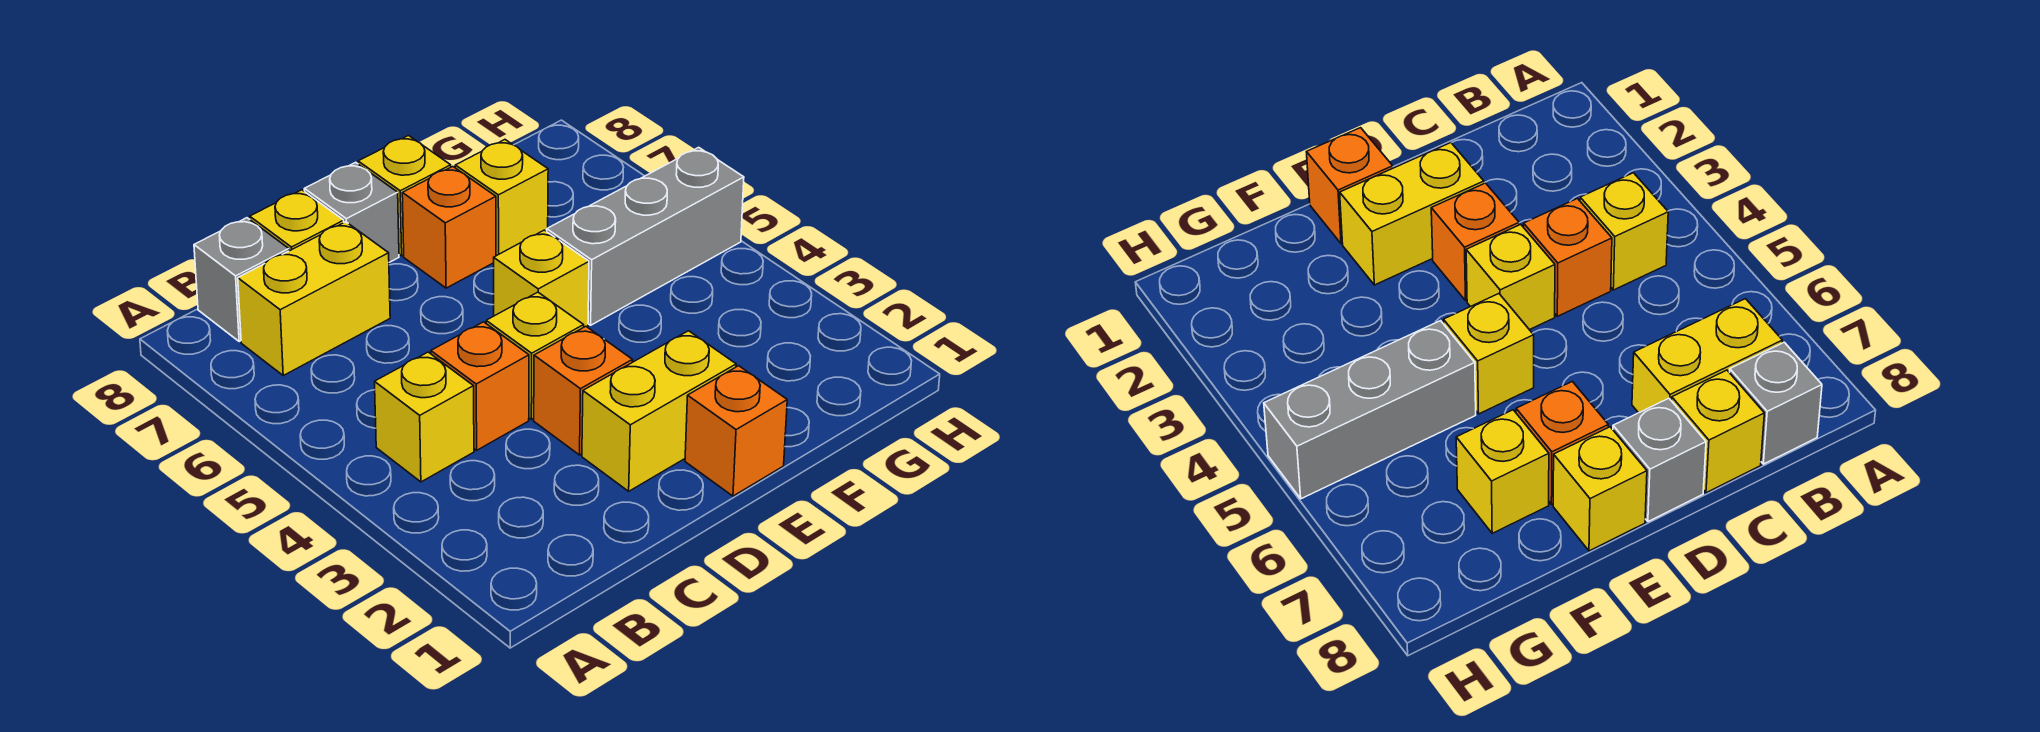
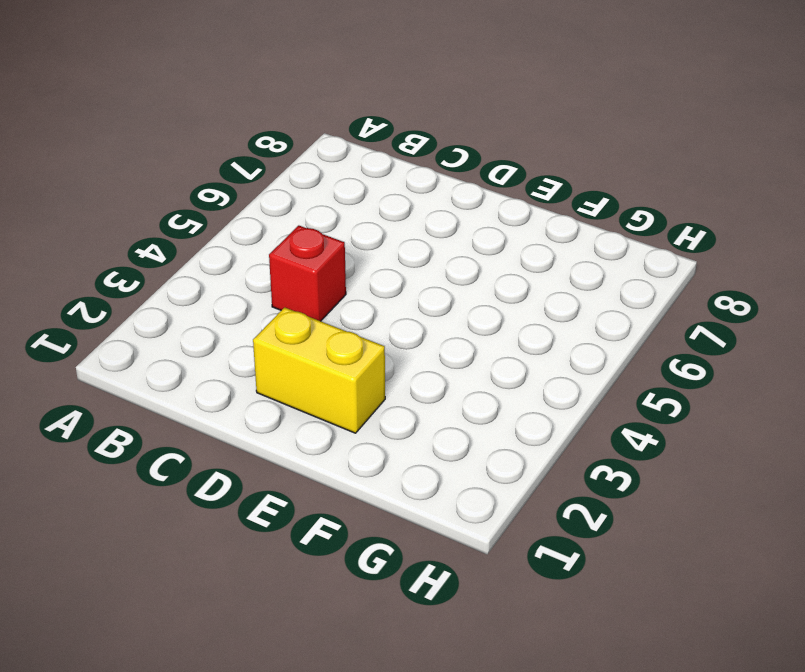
red brick C4 level 1 -> orange brick C4 level 1
none -> yellow brick B4 level 1
none -> yellow brick B7:C7 level 1
none -> grey brick B8 level 1

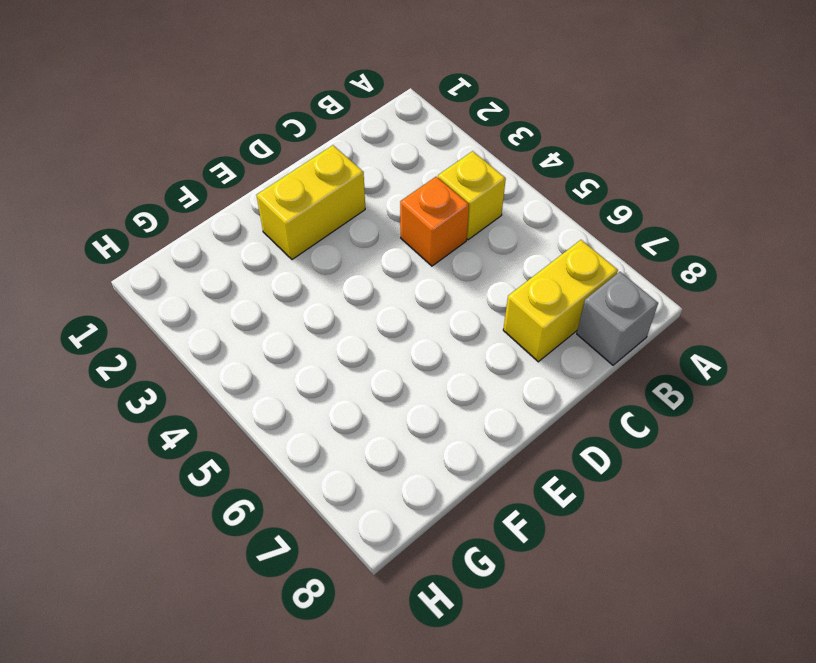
none -> yellow brick C8 level 1
none -> orange brick D3 level 1
none -> yellow brick D4 level 1

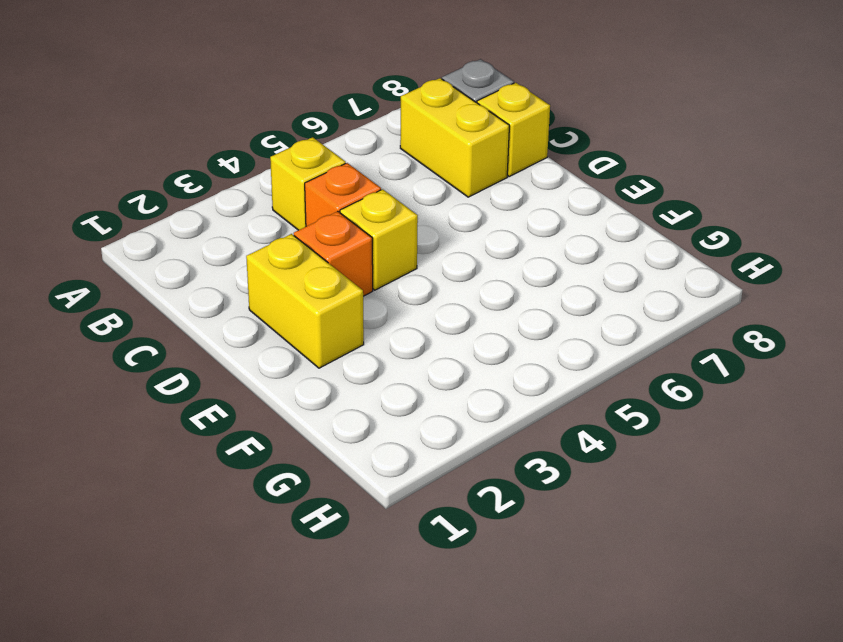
none -> grey brick D8 level 1
none -> orange brick E1 level 1
none -> yellow brick E5 level 1

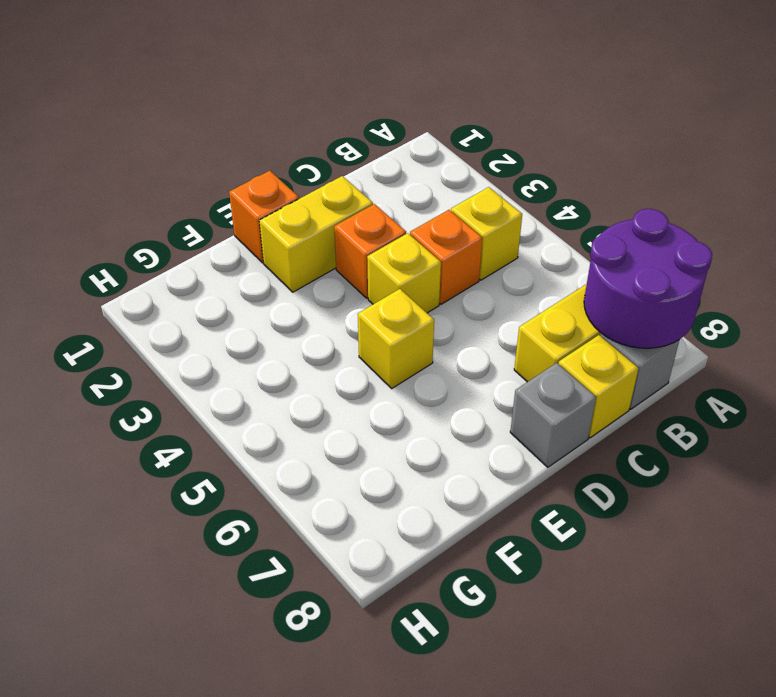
purple round brick A7:B8 level 2 -> none
none -> orange brick E7 level 1
none -> yellow brick E8 level 1
none -> grey brick F5:H5 level 1

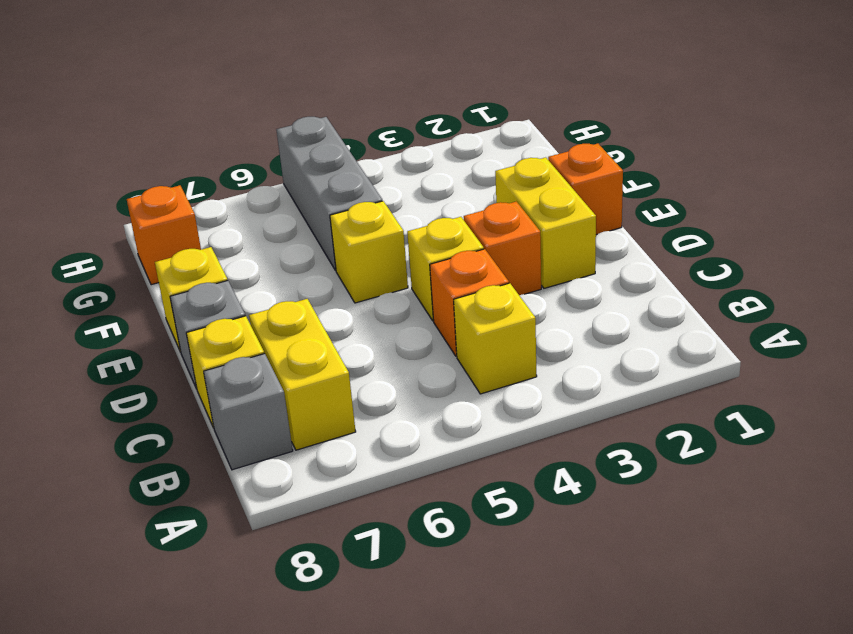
orange brick G8 level 1 -> orange brick E7 level 1
none -> yellow brick F7 level 1

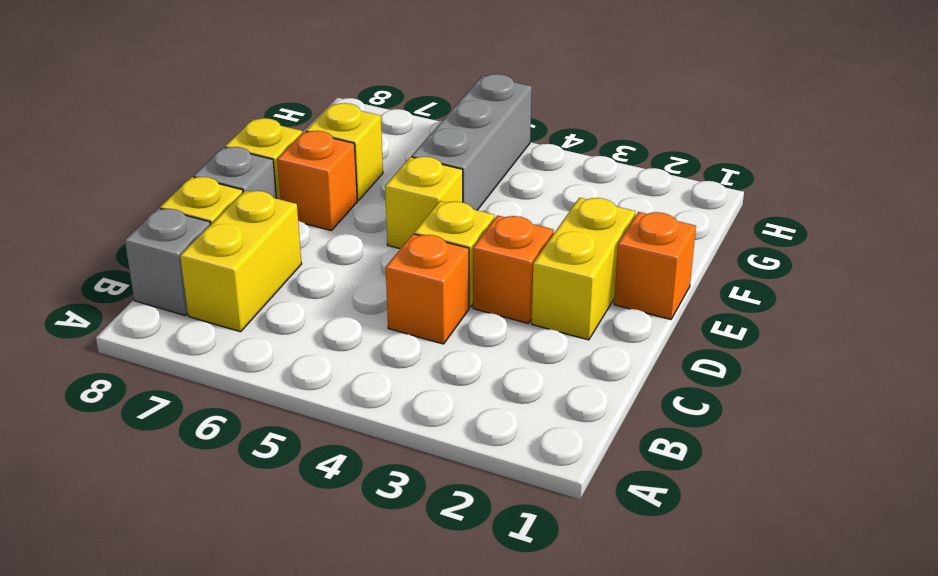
none -> yellow brick B4 level 1

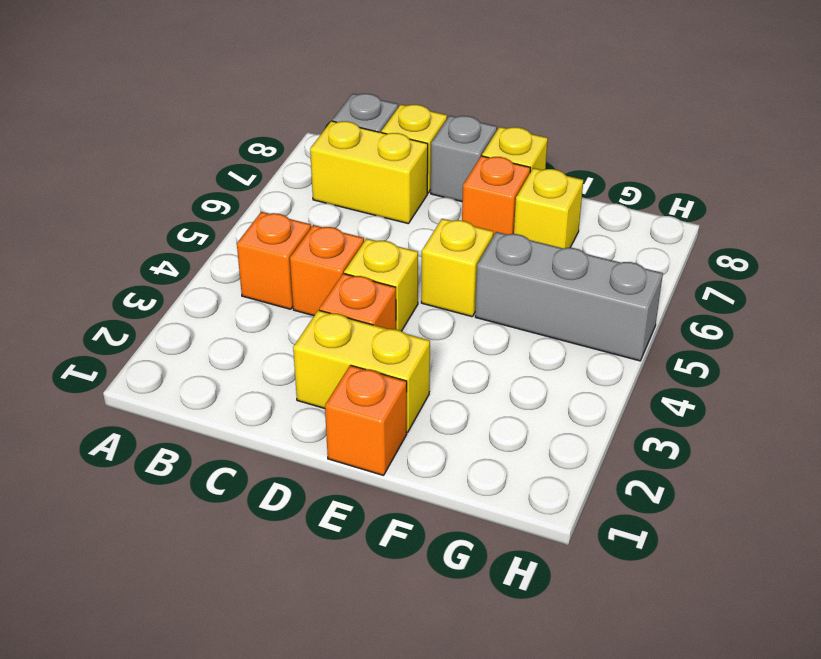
orange brick B4 level 1 -> yellow brick B4 level 1

